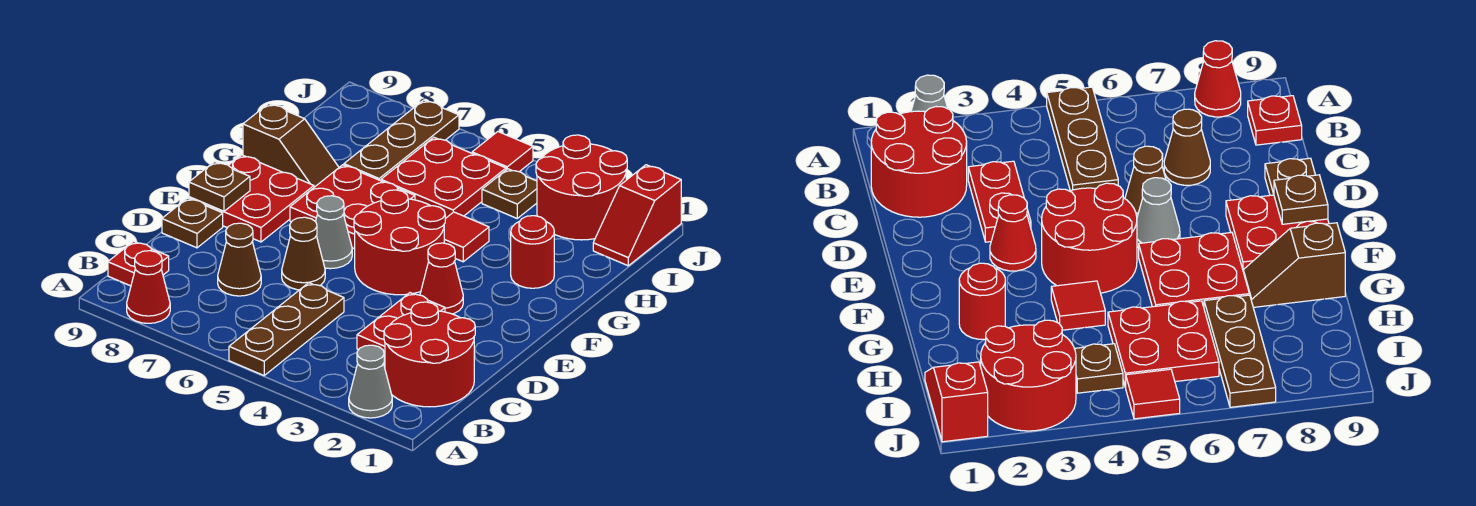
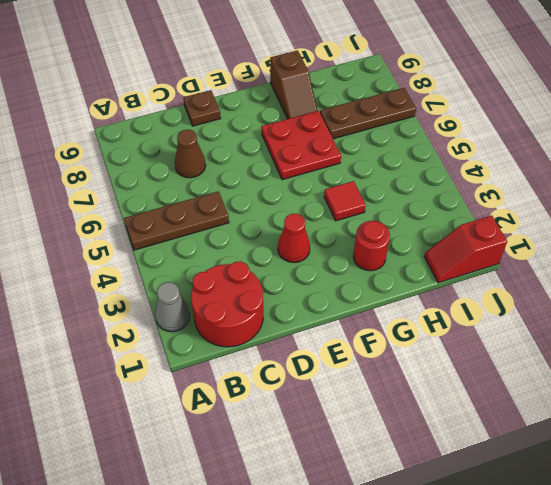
none -> red cone A8 level 1
none -> red plate B9 level 1
none -> red plate C3:D3 level 1

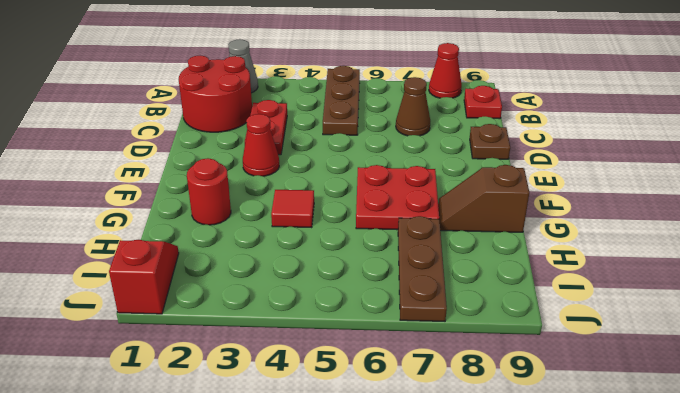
none -> brown cone D6 level 1
none -> red round brick E4:F5 level 1
none -> grey cone E6 level 1

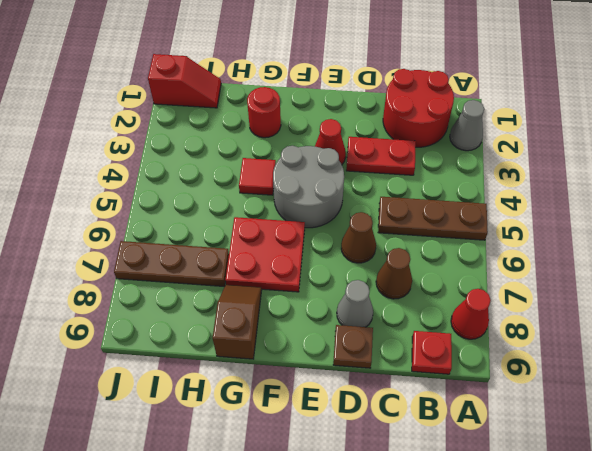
grey cone D8 level 1 -> grey cone E6 level 1
grey round brick E4:F5 level 1 -> red round brick E4:F5 level 1
none -> red plate E8:F9 level 1
none -> red plate H5:I6 level 1
none -> red round brick I2:J3 level 1

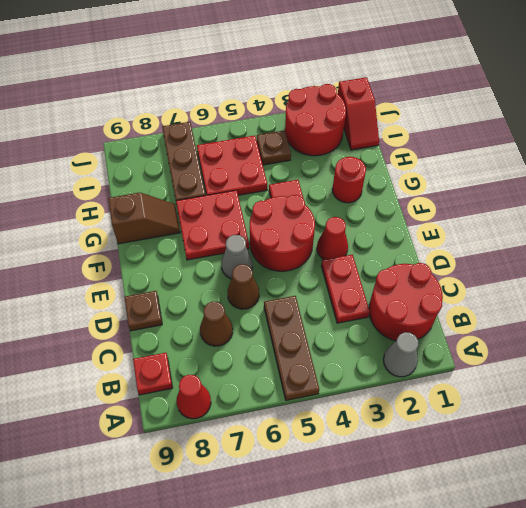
none -> red plate E8:F9 level 1
none -> red tile J5 level 1
none -> brown plate E9 level 2

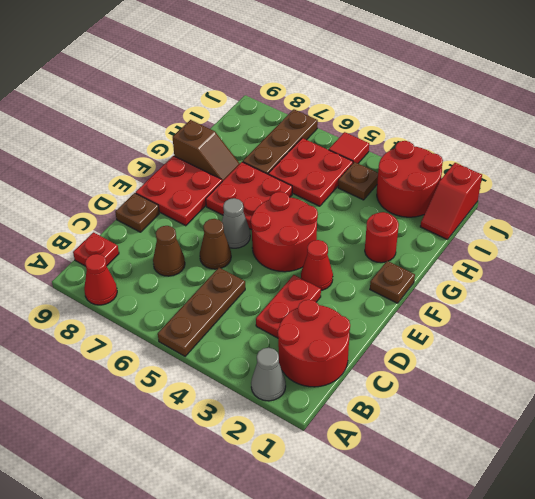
brown plate F1 level 1 -> brown plate E9 level 2
none -> red tile G4 level 1

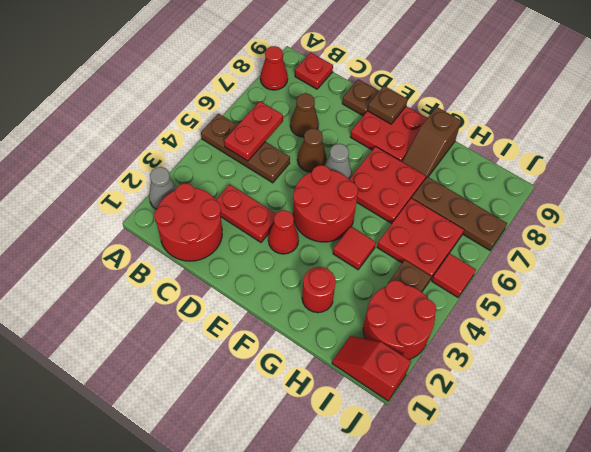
red plate B5:B6 level 2 -> none

